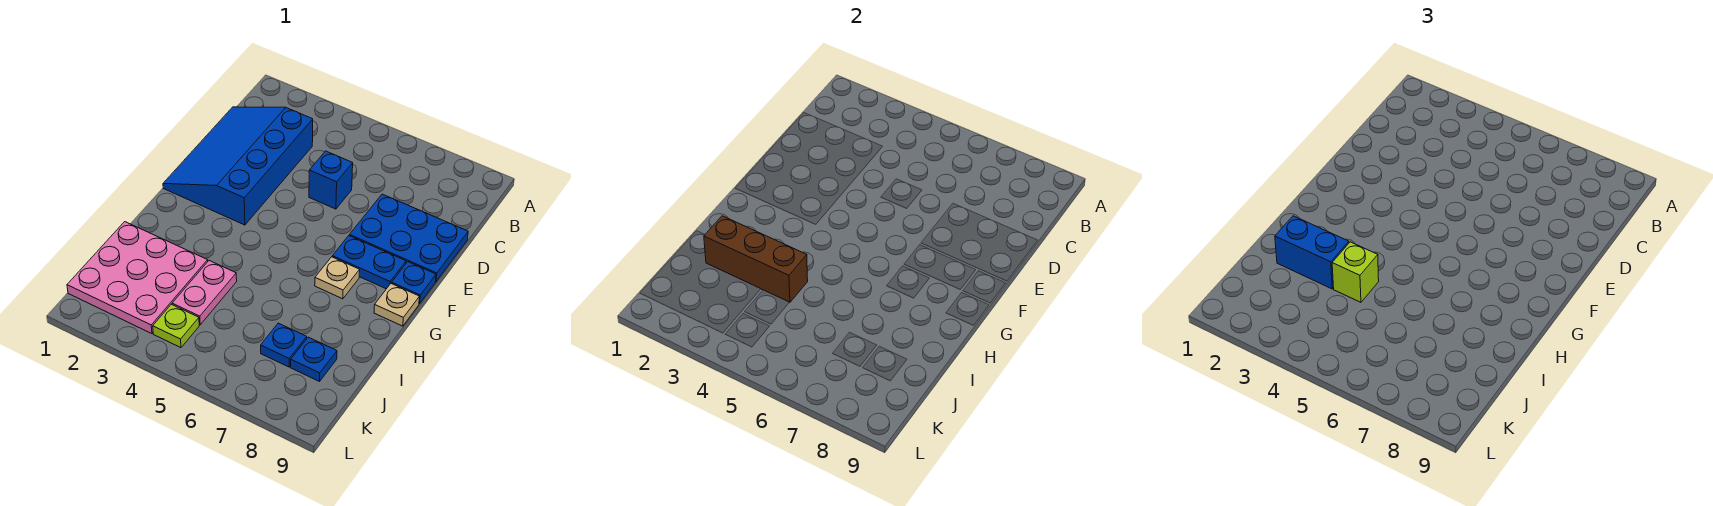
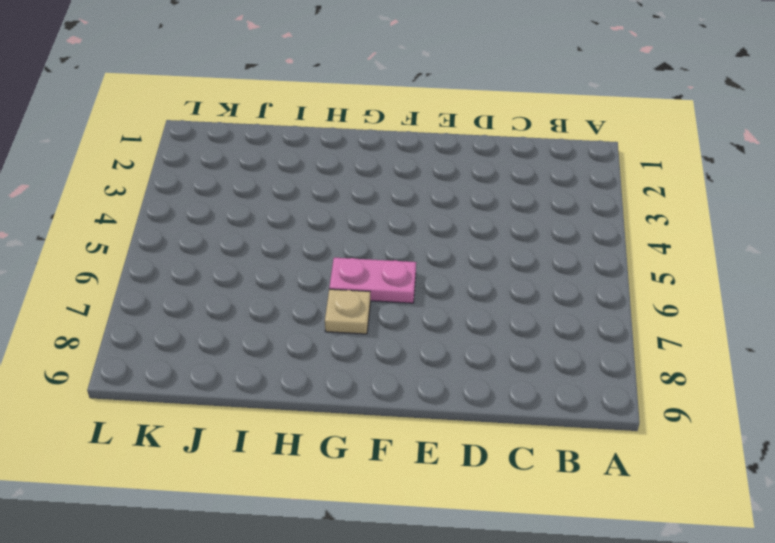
pink plate F6:G6 level 1 -> pink plate I4:J4 level 1
none -> blue slope C1:F3 level 1 top 3
none -> blue brick D5 level 1
none -> blue plate D7:E9 level 1

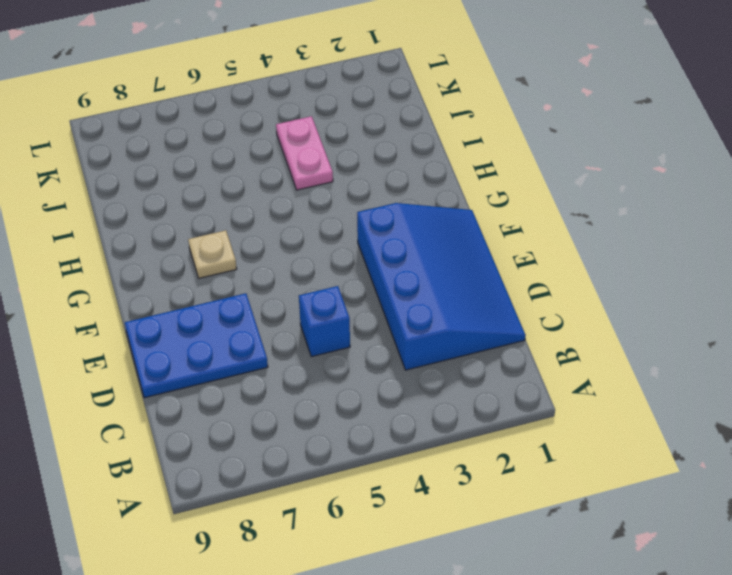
none -> blue plate F7:F8 level 1
none -> blue plate F9 level 1
none -> tan plate G9 level 1

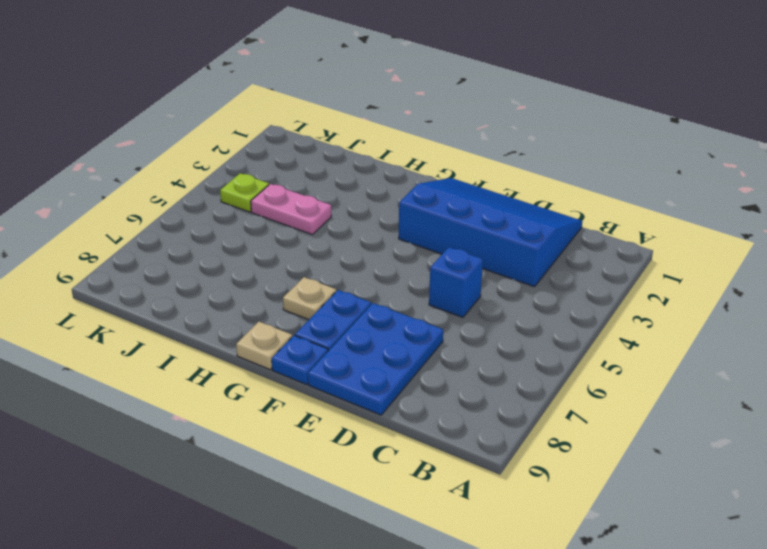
none -> pink plate I1:K3 level 1
none -> blue plate J7 level 1
none -> blue plate J8 level 1

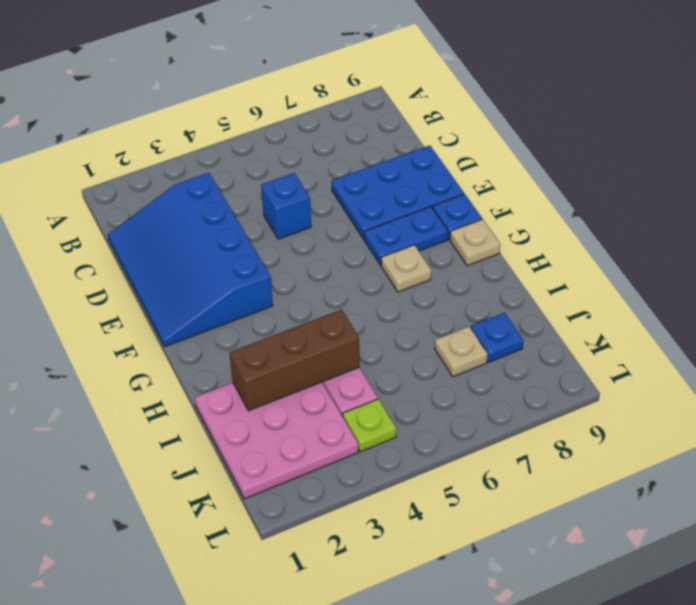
tan plate J7 level 1 -> blue plate J7 level 1
none -> blue brick I2:I3 level 3
none -> lime brick I4 level 3

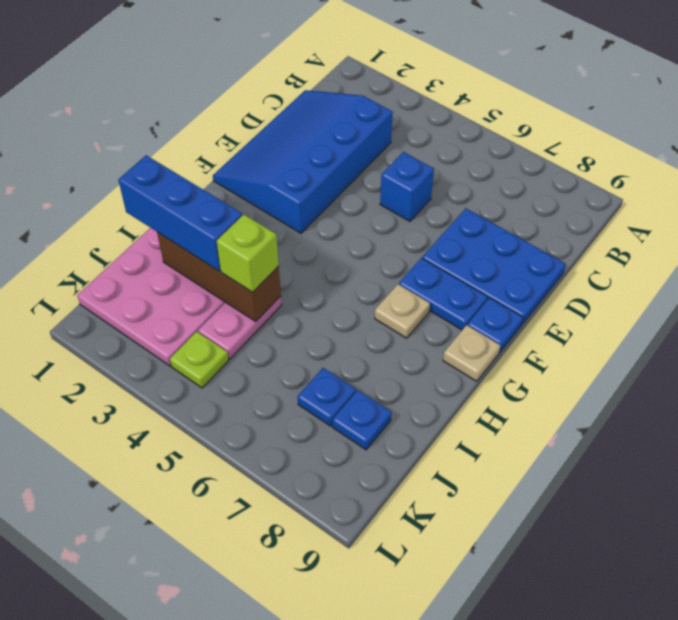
blue brick I1:I3 level 3 -> blue brick I2:I3 level 3

